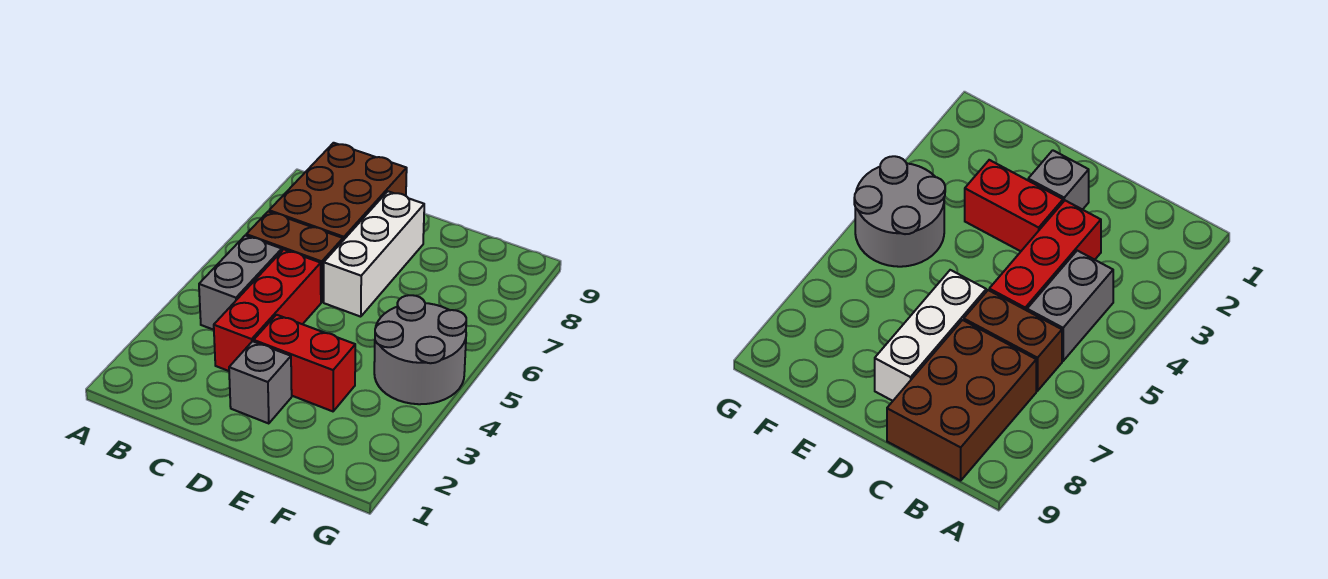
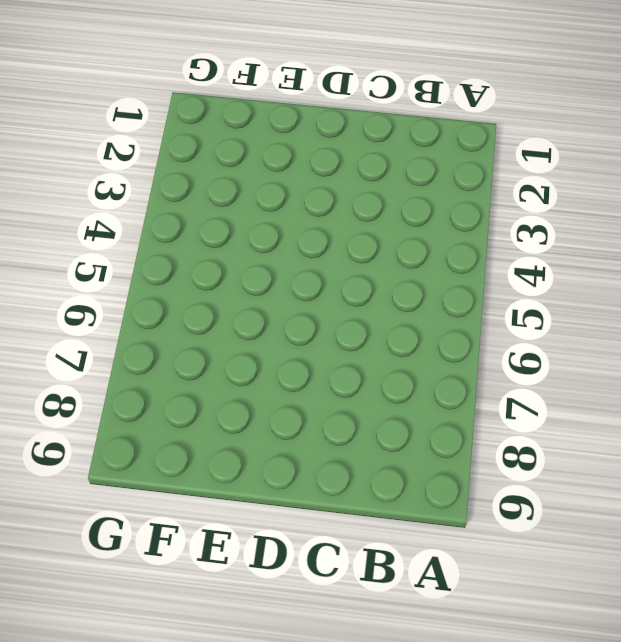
none -> grey brick B4:B5 level 1
none -> brown brick B6:C6 level 1

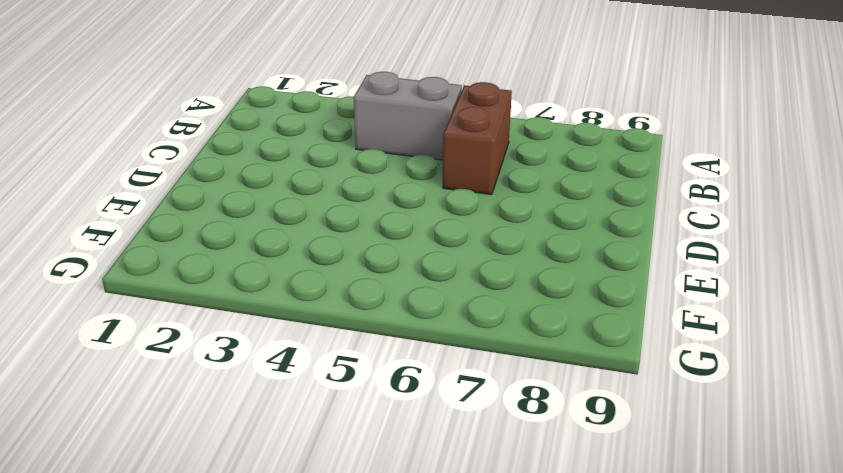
none -> brown brick B7:C9 level 1
none -> red brick C3:C5 level 1

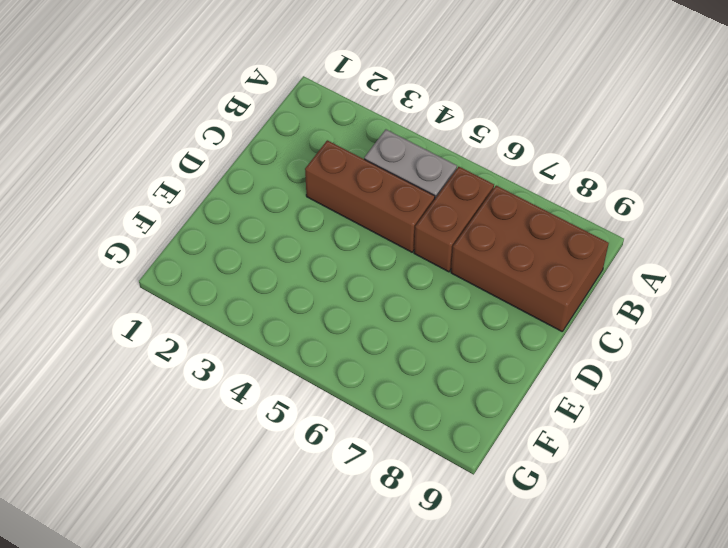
brown brick C3:C5 level 1 -> red brick C3:C5 level 1
none -> grey brick D2 level 1
none -> red brick D3:E3 level 1

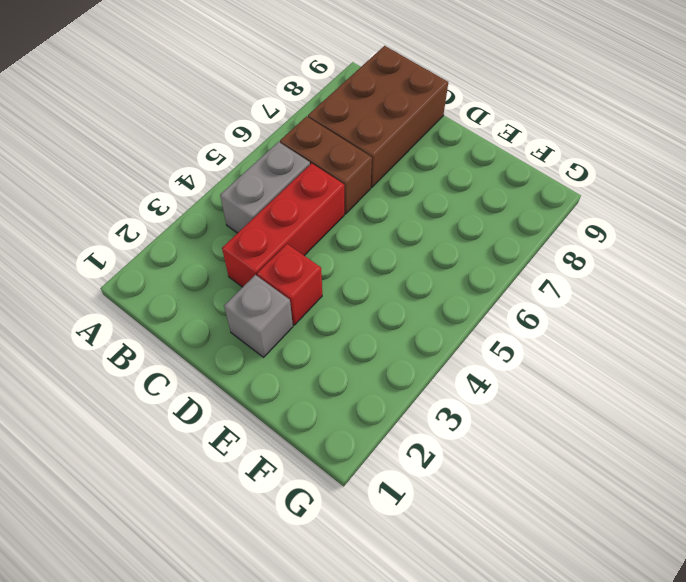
red brick D3 level 1 -> red brick D3:E3 level 1
none -> white brick D6:D8 level 1
none -> grey round brick F4:G5 level 1

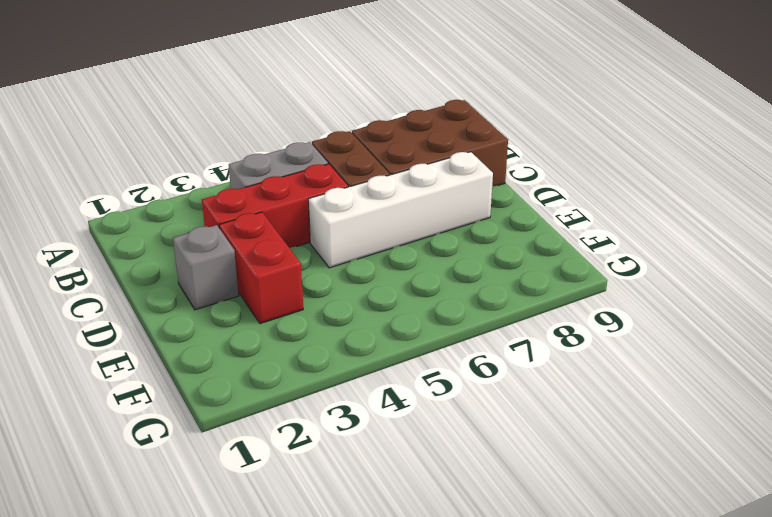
white brick D5:D8 level 1 -> white brick D6:D8 level 1
none -> grey round brick F4:G5 level 1

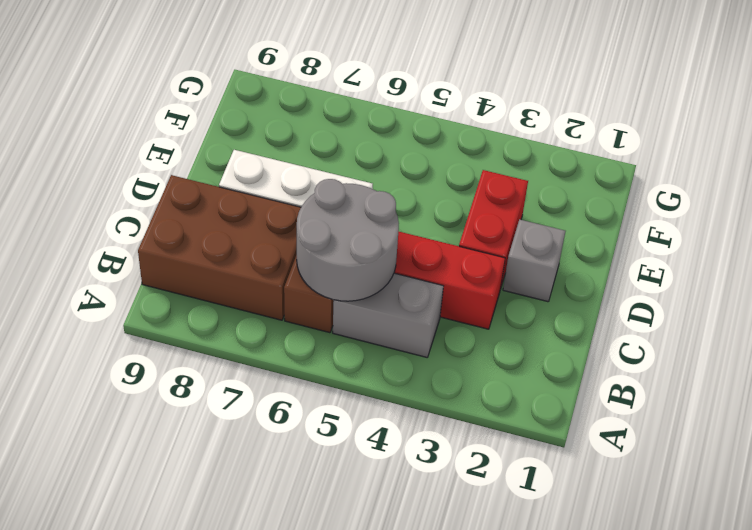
grey round brick B5:C6 level 2 -> grey round brick F4:G5 level 1

